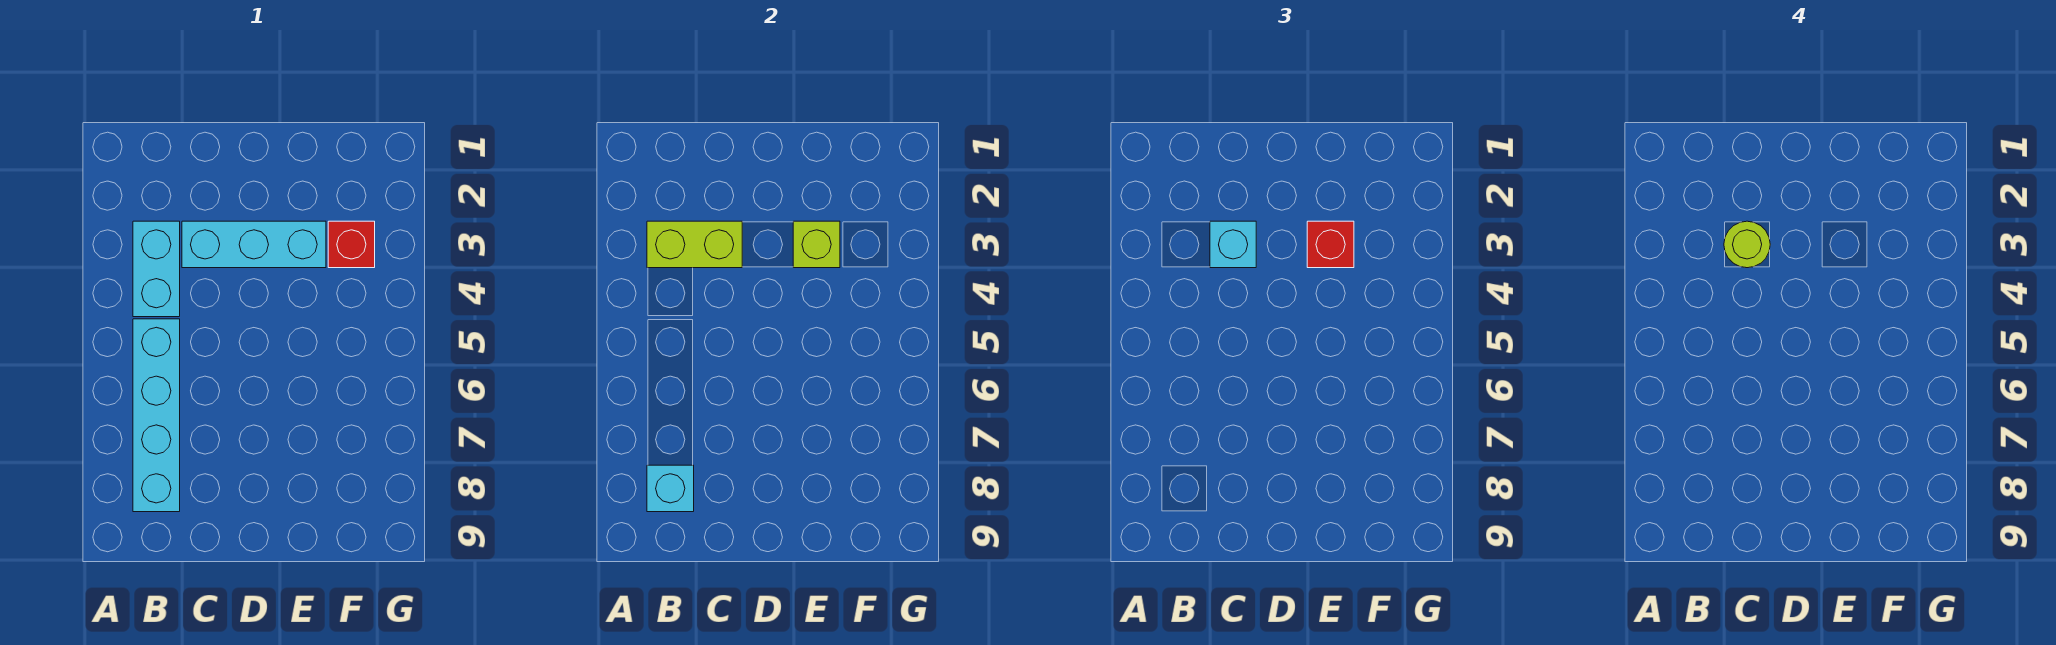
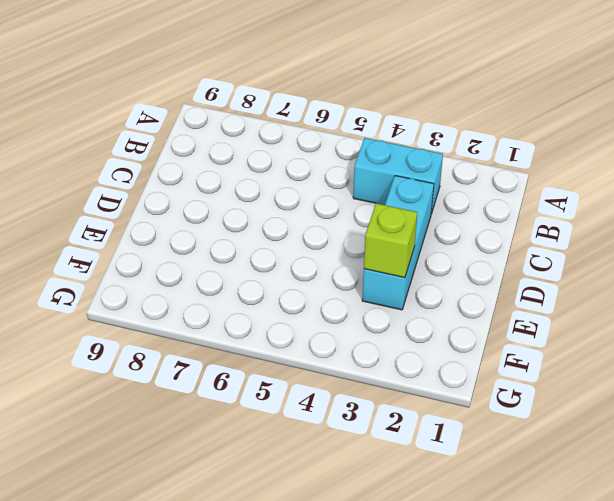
none -> cyan brick B5:B8 level 1
none -> red brick F3 level 1

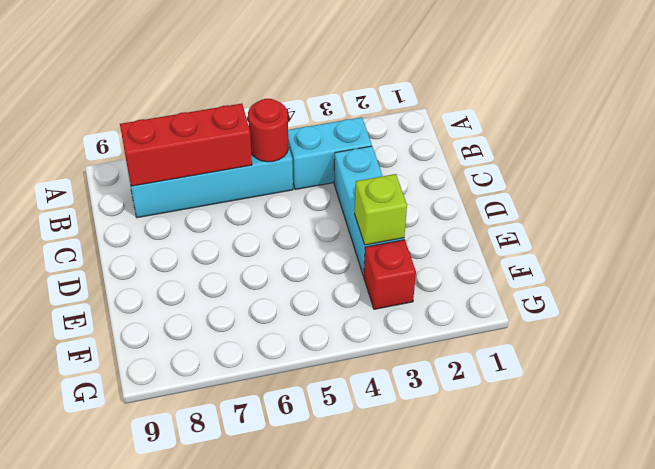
red round brick B5 level 2 -> none
red brick B6:B8 level 2 -> cyan brick B8 level 2
none -> lime brick B3:C3 level 2
none -> cyan brick C3 level 3

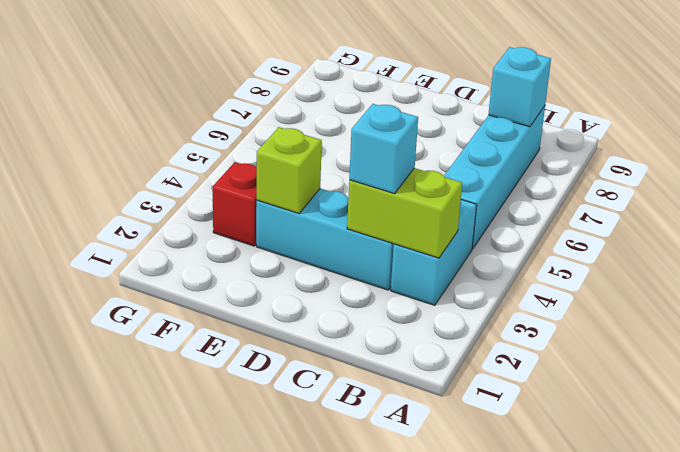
none -> red brick E3 level 3
none -> lime round brick C3 level 4

